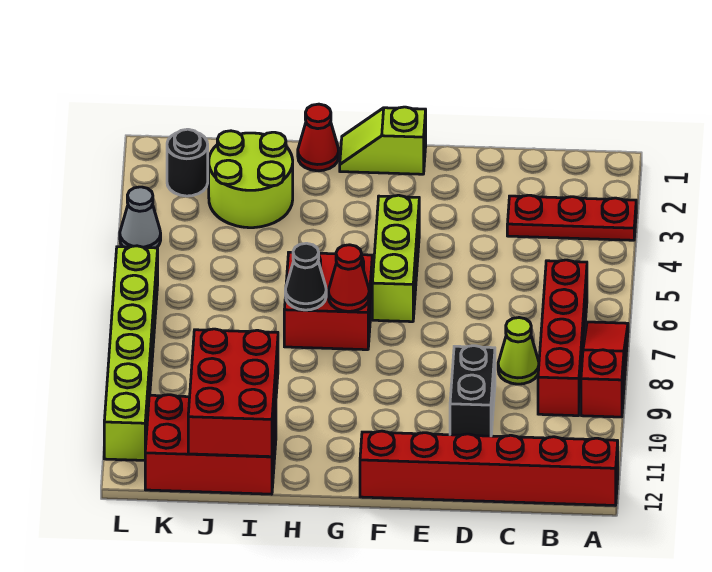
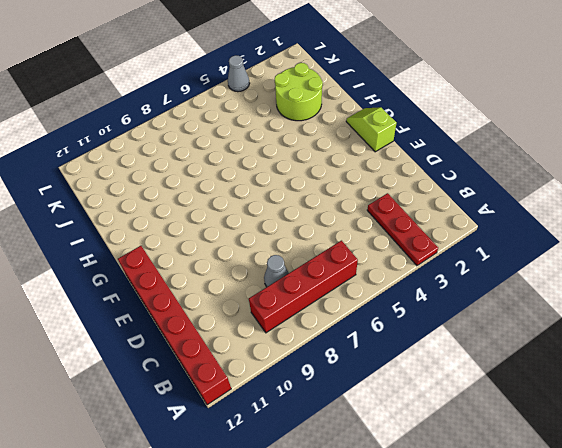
grey cone C8 level 1 -> lime cone C8 level 1
none -> red slope A7:A9 level 1 top 9
none -> black brick D9:D10 level 1
none -> lime brick F4:F6 level 1

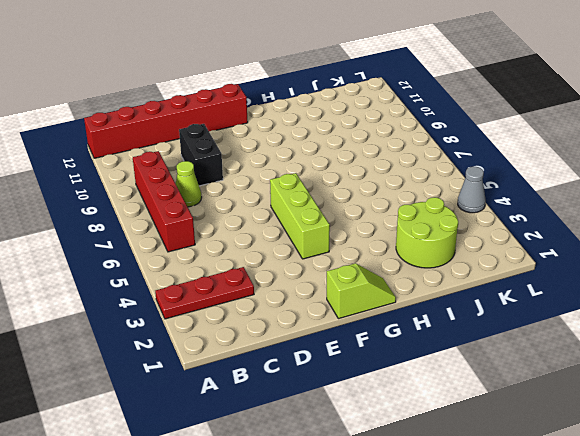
none -> red slope A7:A9 level 1 top 9
none -> red brick G6:H7 level 1
none -> red cone H1 level 1

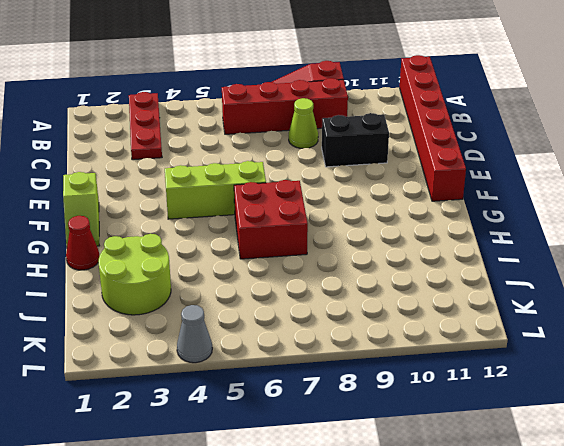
none -> red brick I11:K12 level 1
none -> black round brick K2 level 1
none -> lime brick L6:L11 level 1

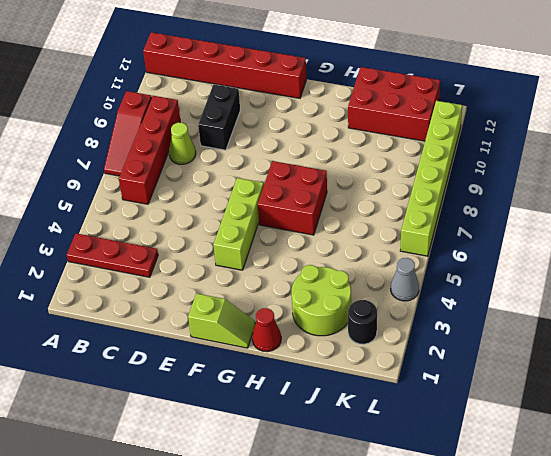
none -> red cone G7 level 2
none -> black cone H7 level 2
none -> red brick I10:J12 level 2

